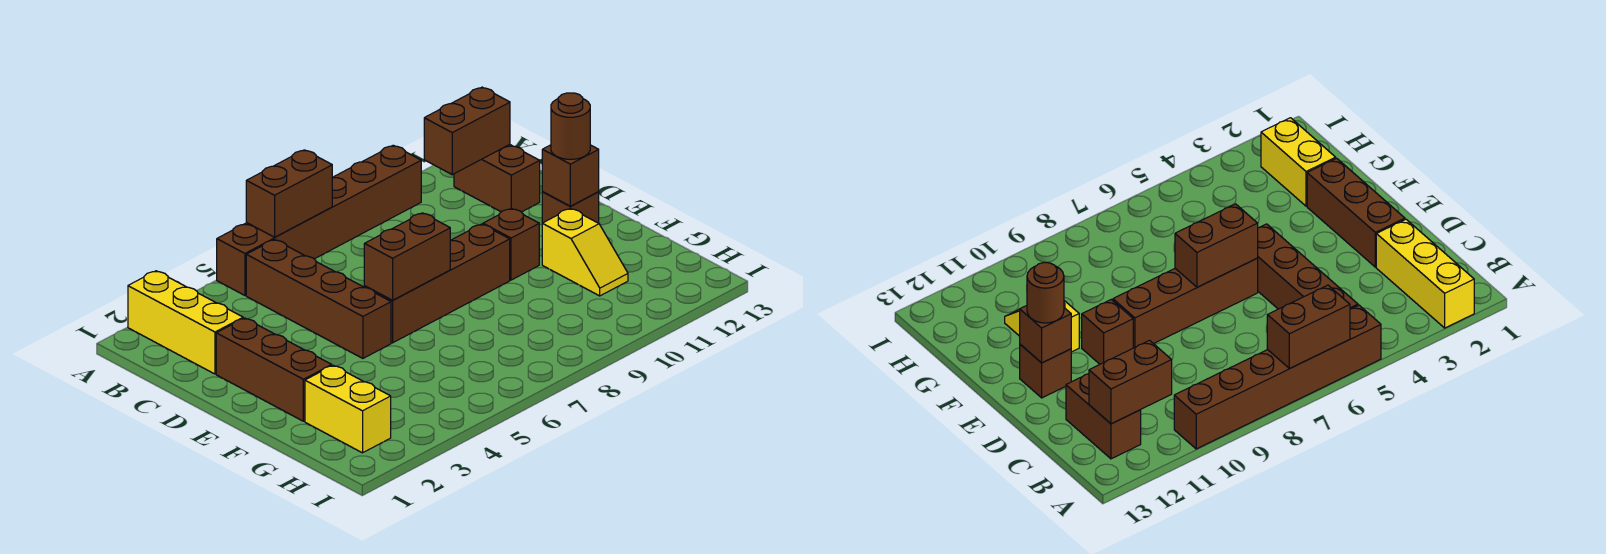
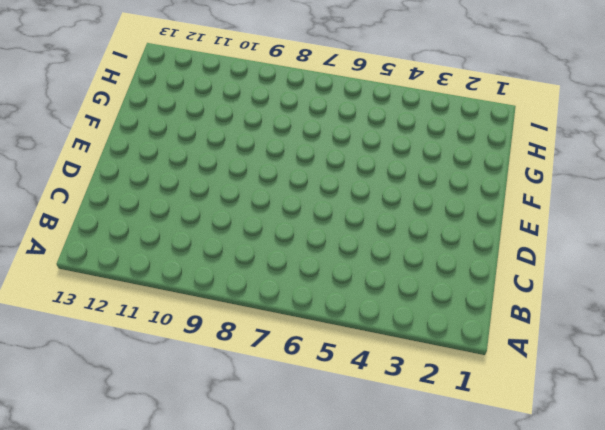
none -> yellow brick A2:C2 level 1
none -> brown brick A5:A10 level 1
none -> brown brick B5:E5 level 1

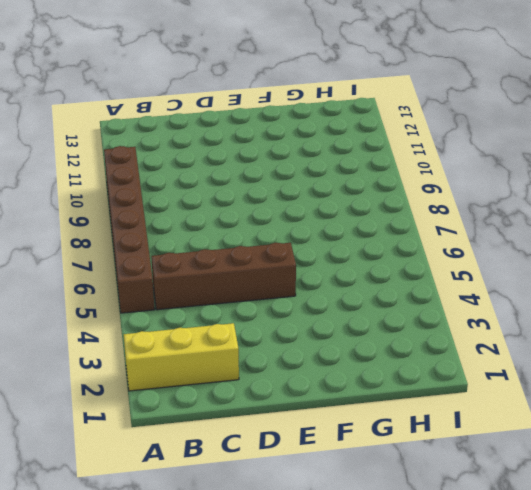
none -> brown brick B12:C12 level 1
none -> brown brick D2:F2 level 1
none -> brown brick E6:E9 level 1

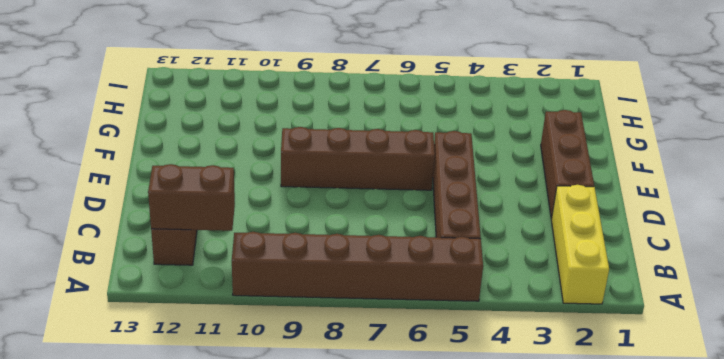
none -> brown brick E10 level 1
none -> brown brick E12 level 1
none -> yellow slope F11:G11 level 1 top F

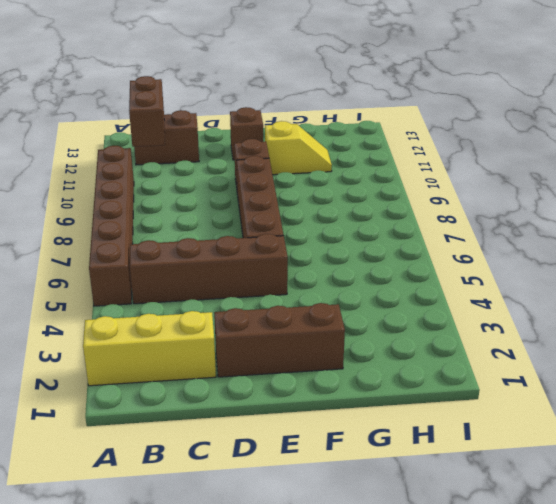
none -> yellow brick G2:H2 level 1
none -> brown brick A6:A7 level 2
none -> brown brick E6:E7 level 2

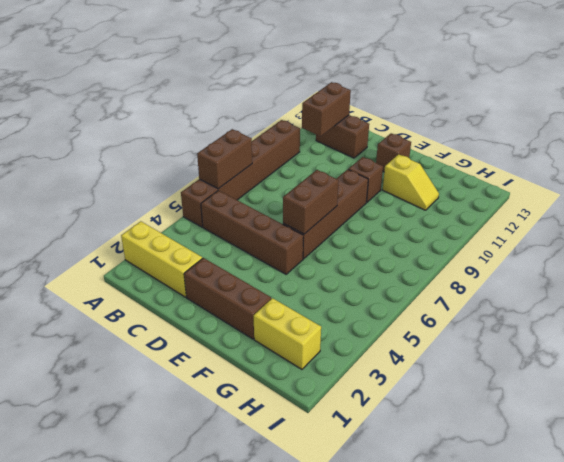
none -> brown brick E12 level 2
none -> brown round brick E12 level 3

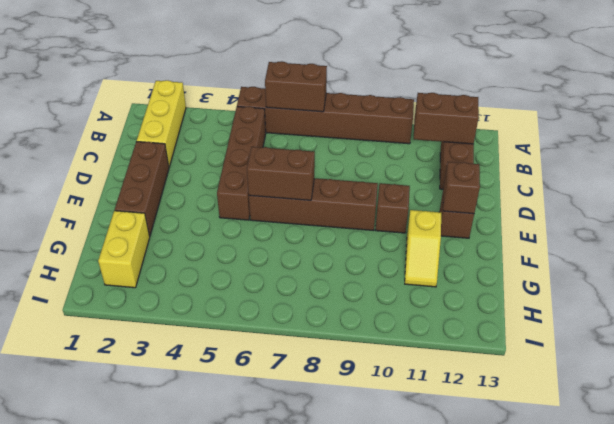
none -> brown round brick E12 level 3

